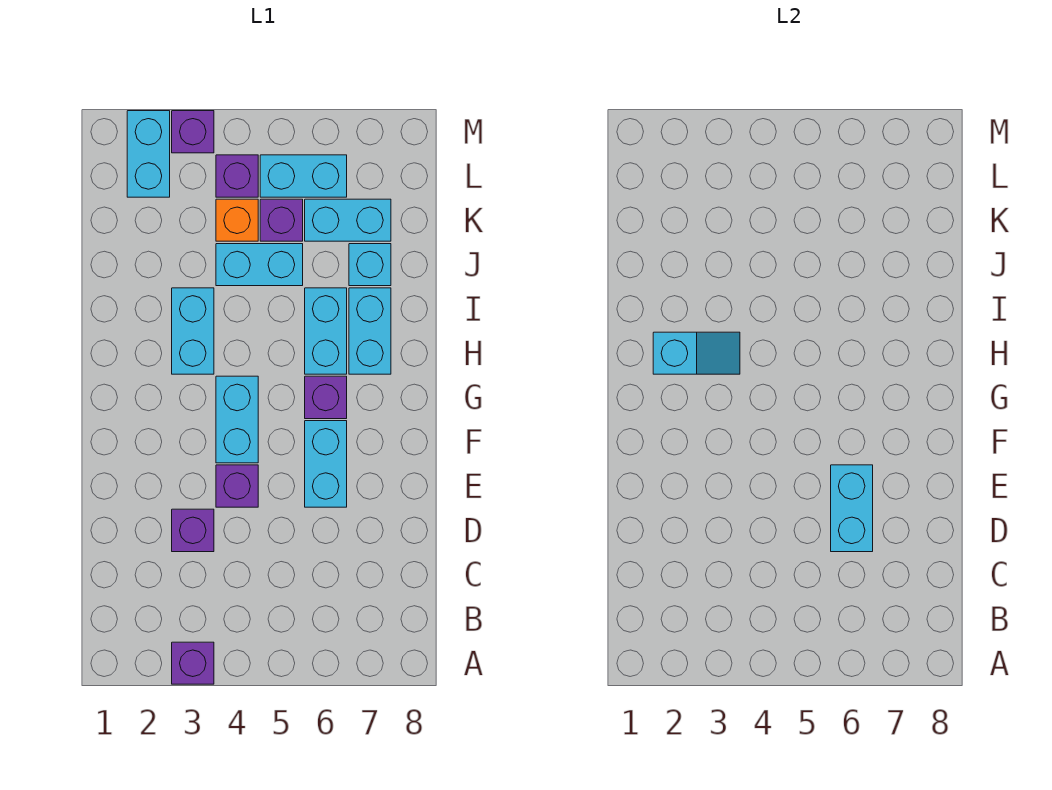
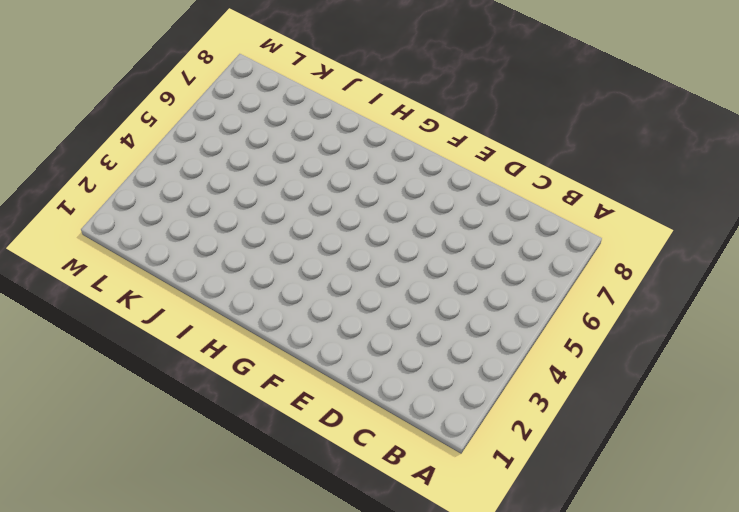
none -> purple brick A3 level 1
none -> purple brick D3 level 1
none -> purple brick E4 level 1

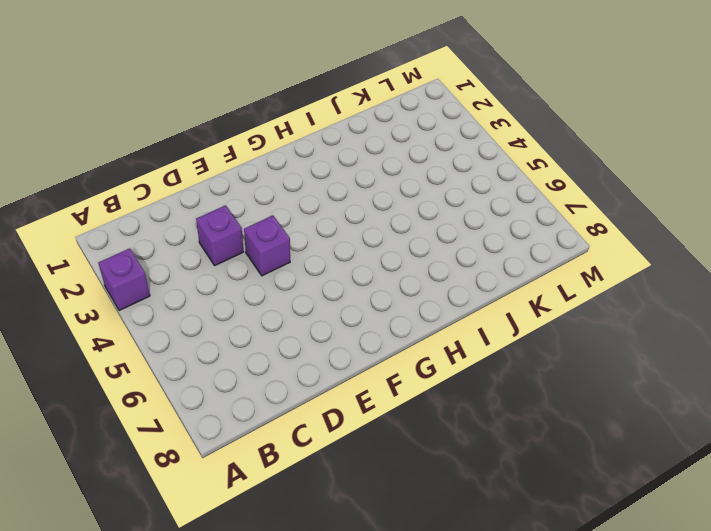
none -> cyan brick E6:F6 level 1
none -> cyan brick F4:G4 level 1
none -> purple brick G6 level 1

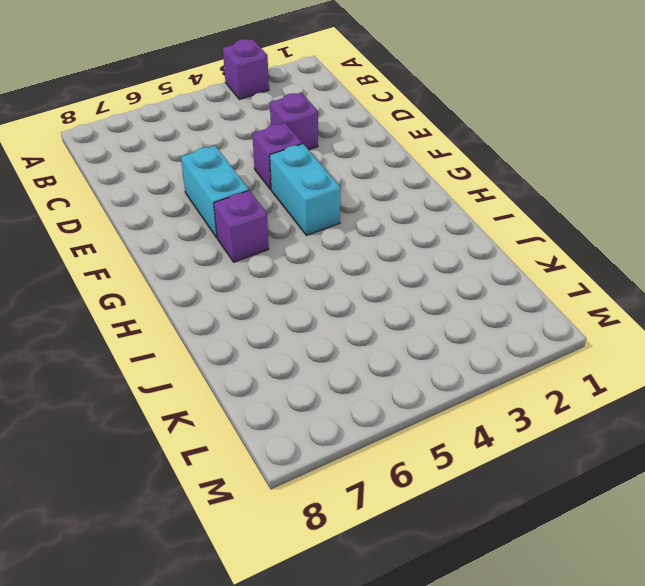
none -> cyan brick H3:I3 level 1
none -> cyan brick H6:I6 level 1
none -> cyan brick H7:I7 level 1

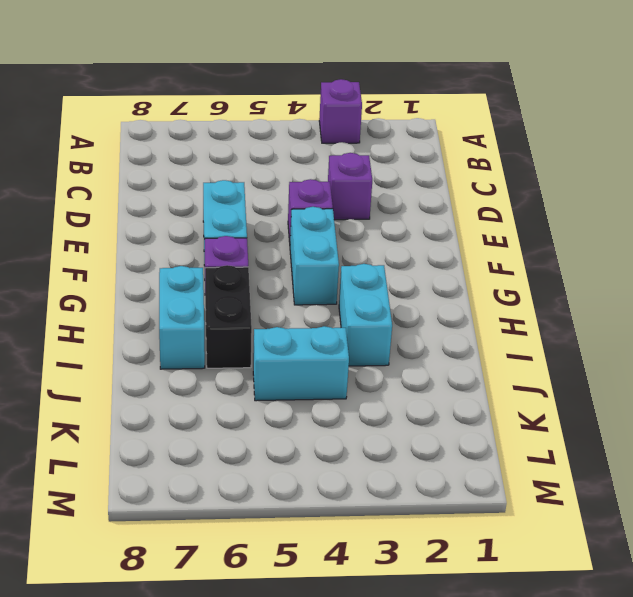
black brick H6:I6 level 1 -> cyan brick H6:I6 level 1
none -> cyan brick J7 level 1
none -> orange brick K4 level 1
none -> purple brick K5 level 1

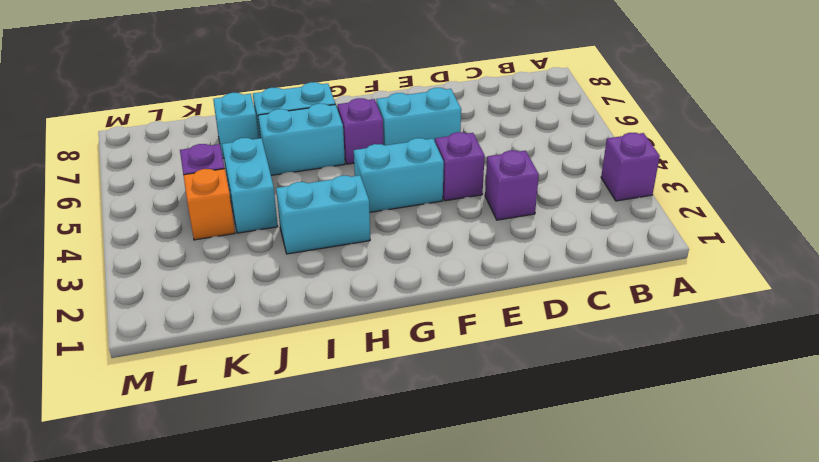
none -> cyan brick K6:K7 level 1
none -> cyan brick L2:M2 level 1
none -> purple brick L4 level 1

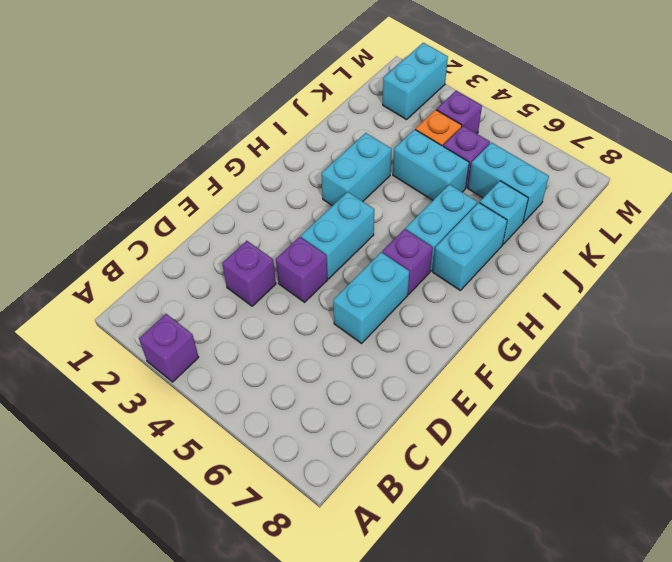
none -> cyan brick L5:L6 level 1
none -> purple brick M3 level 1
none -> cyan brick D6:E6 level 2

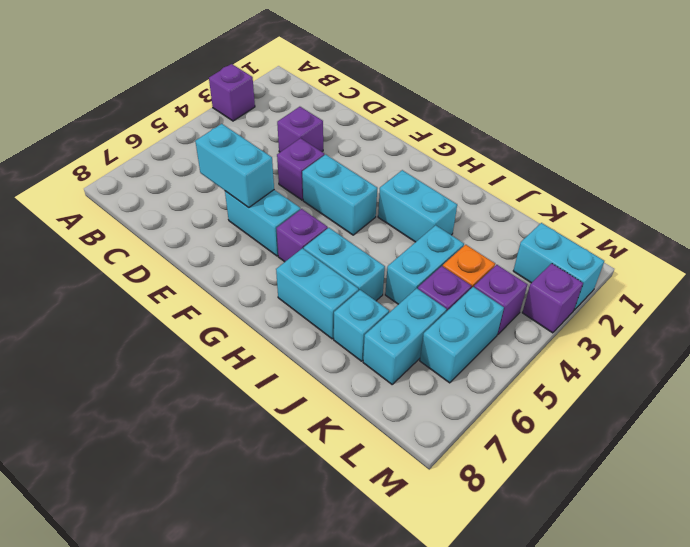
none -> cyan slope H2:H3 level 2 top 2

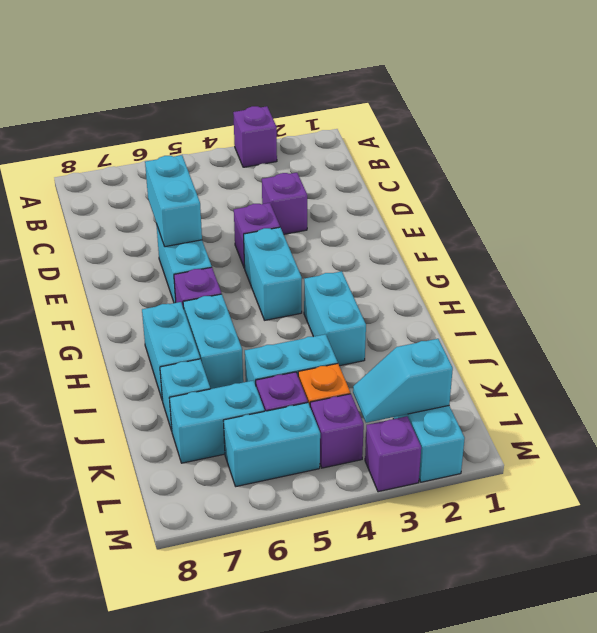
cyan slope L2:L3 level 2 top 2 -> cyan slope H2:H3 level 2 top 2

